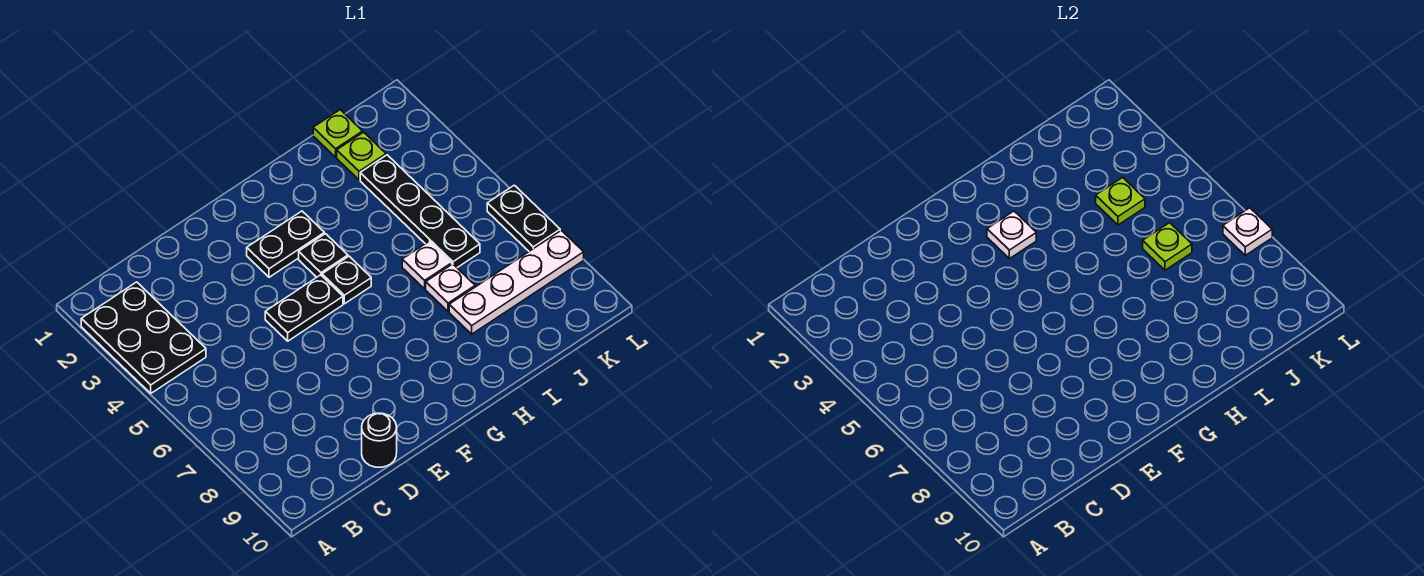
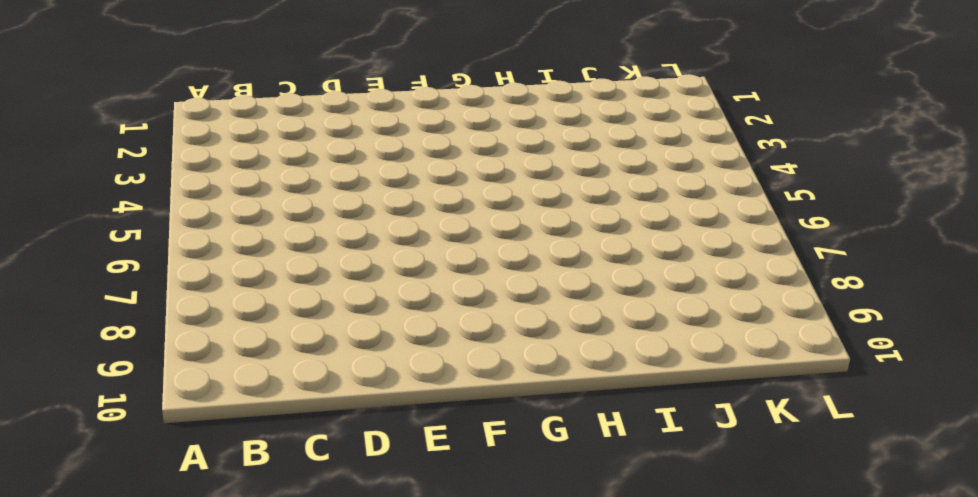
none -> black plate A2:B4 level 1
none -> black round brick D10 level 1
none -> black plate E5:F5 level 1

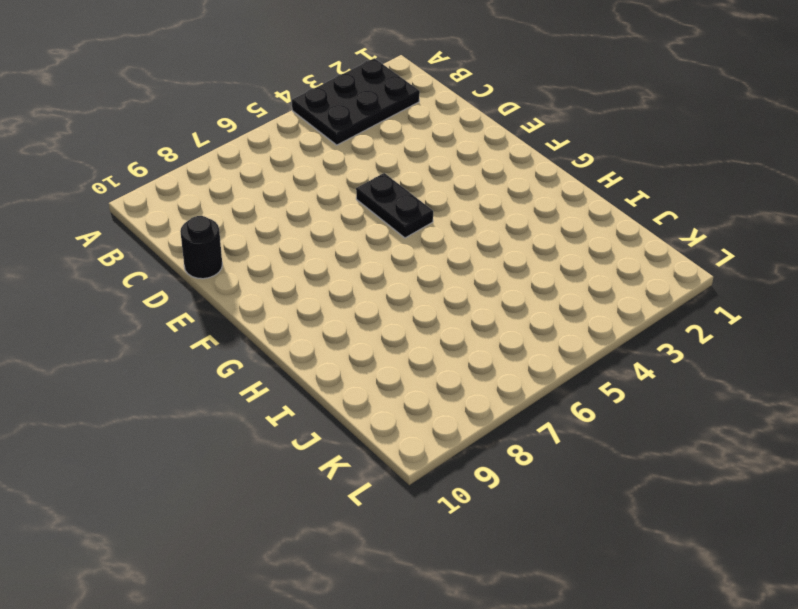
none -> black plate F3:G3 level 1
none -> black plate G4 level 1
none -> black plate G5 level 1

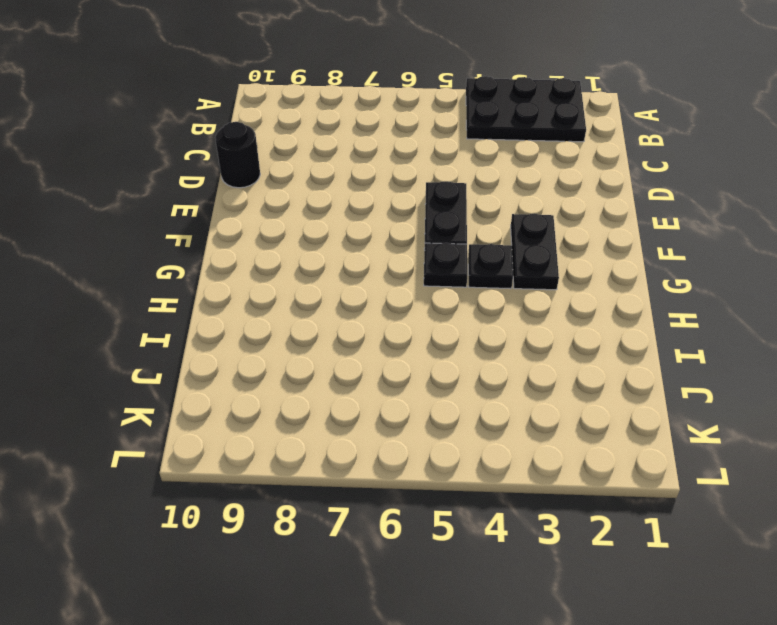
none -> white plate I6 level 1
none -> white plate I7 level 1
none -> white plate I8:L8 level 1

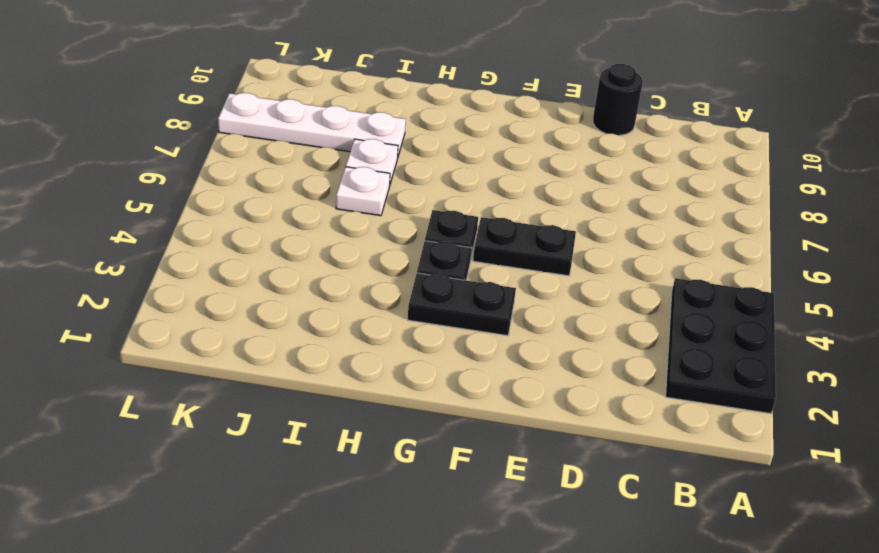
none -> lime plate J1 level 1
none -> lime plate J2 level 1
none -> black plate J3:J6 level 1

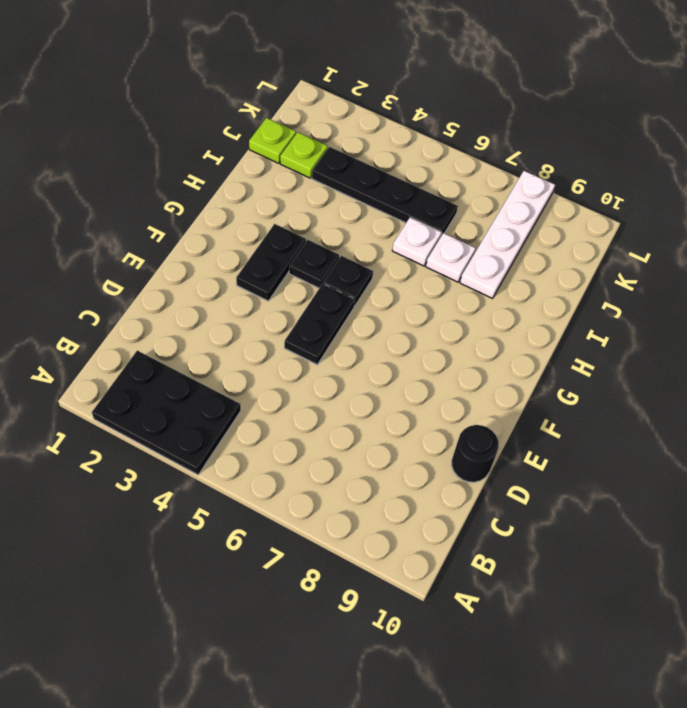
none -> black plate L6:L7 level 1
none -> white plate G3 level 2
none -> lime plate J4 level 2

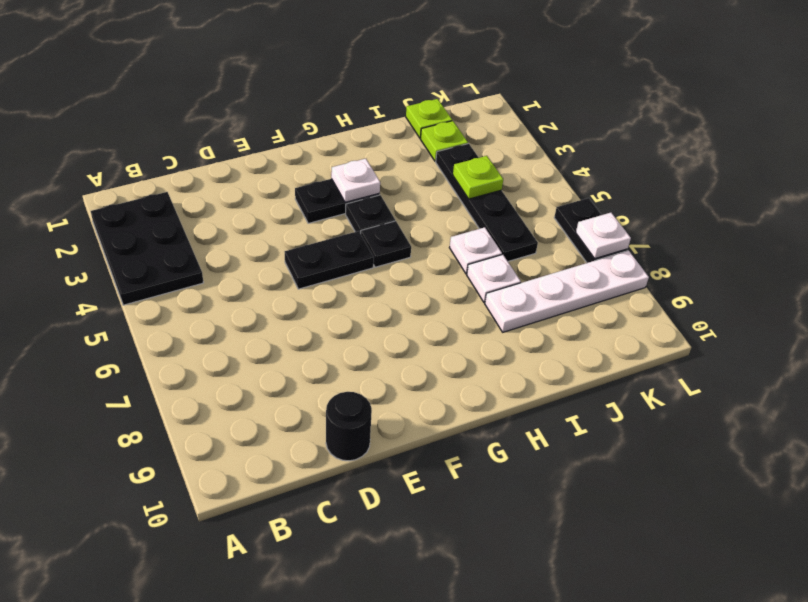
none -> lime plate J6 level 2

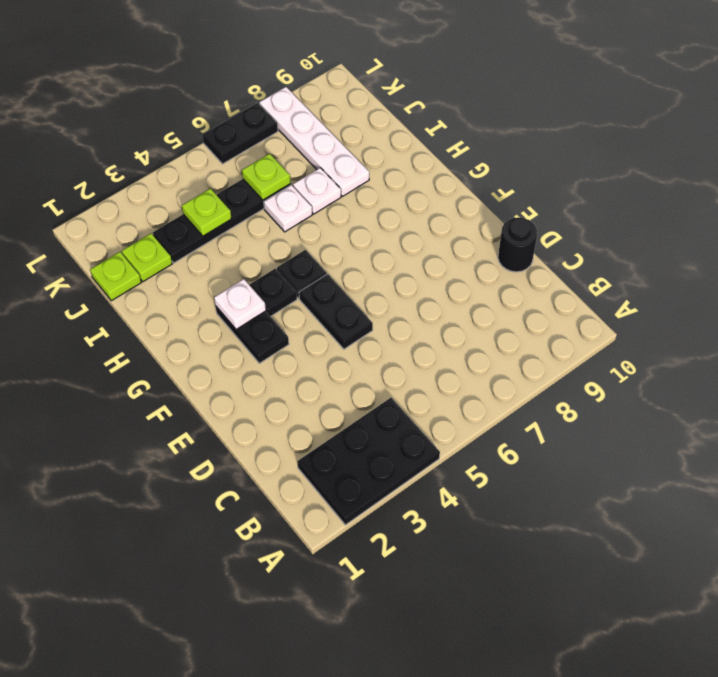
none -> white plate L7 level 2

